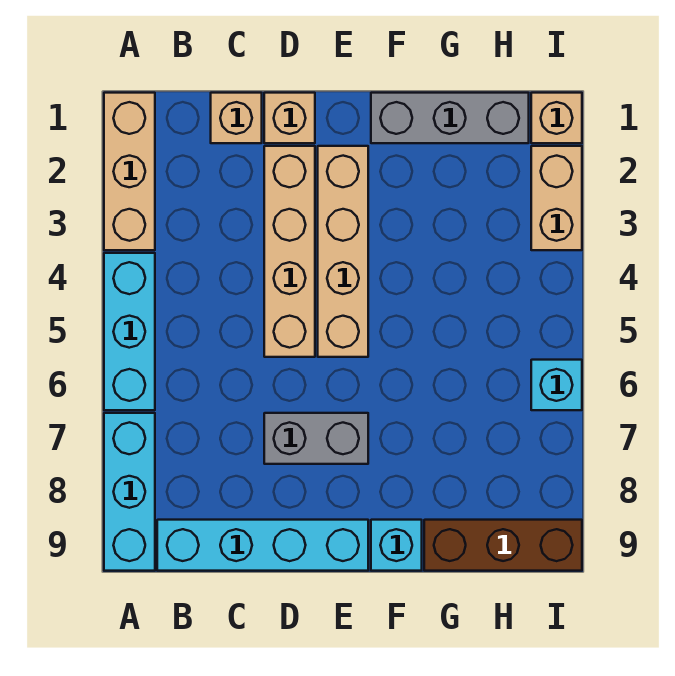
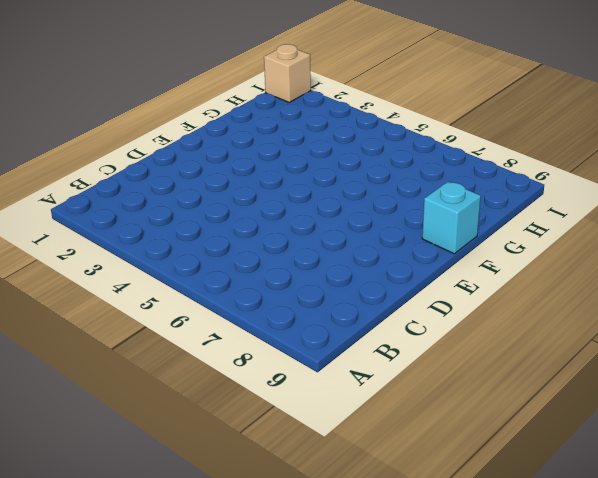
none -> tan brick A1:A3 level 1
none -> cyan brick A4:A6 level 1
none -> cyan brick A7:A9 level 1

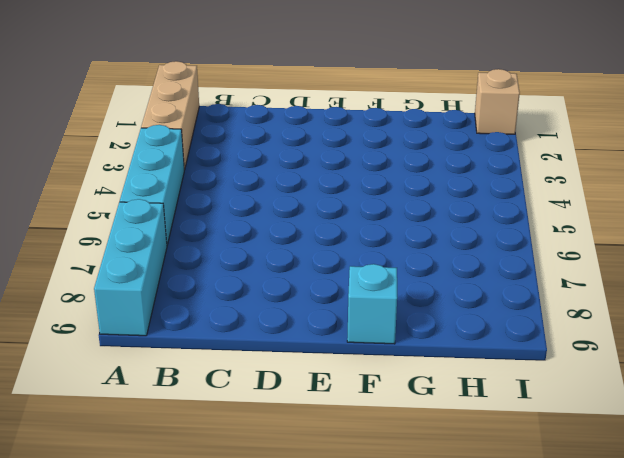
none -> cyan brick B9:E9 level 1
none -> tan brick C1 level 1
none -> tan brick D1 level 1

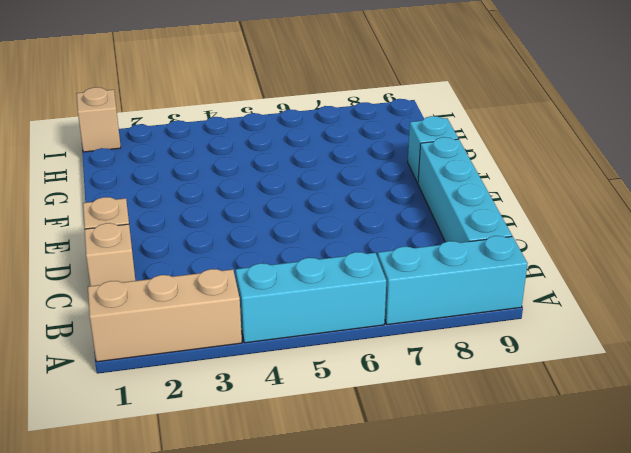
none -> tan brick D2:D5 level 1
none -> grey brick D7:E7 level 1
none -> tan brick E2:E5 level 1

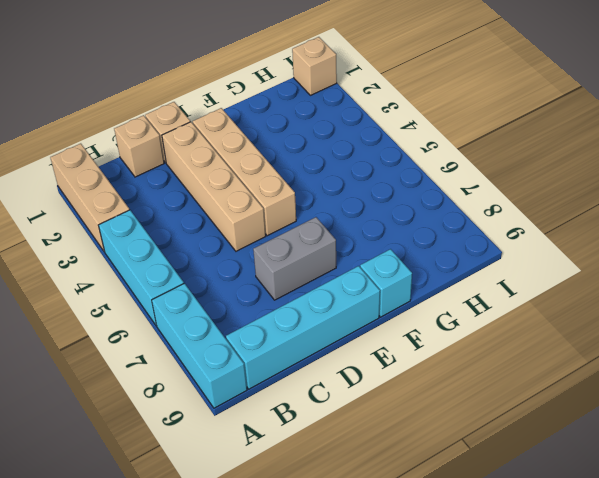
none -> grey brick F1:H1 level 1
none -> brown brick G9:I9 level 1
none -> tan brick I2:I3 level 1

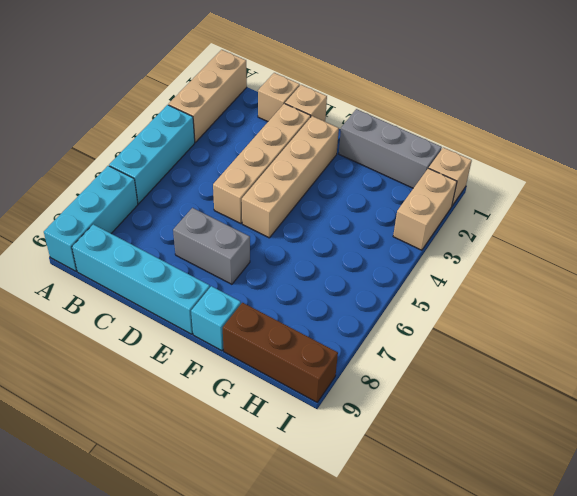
none -> cyan brick I6 level 1

